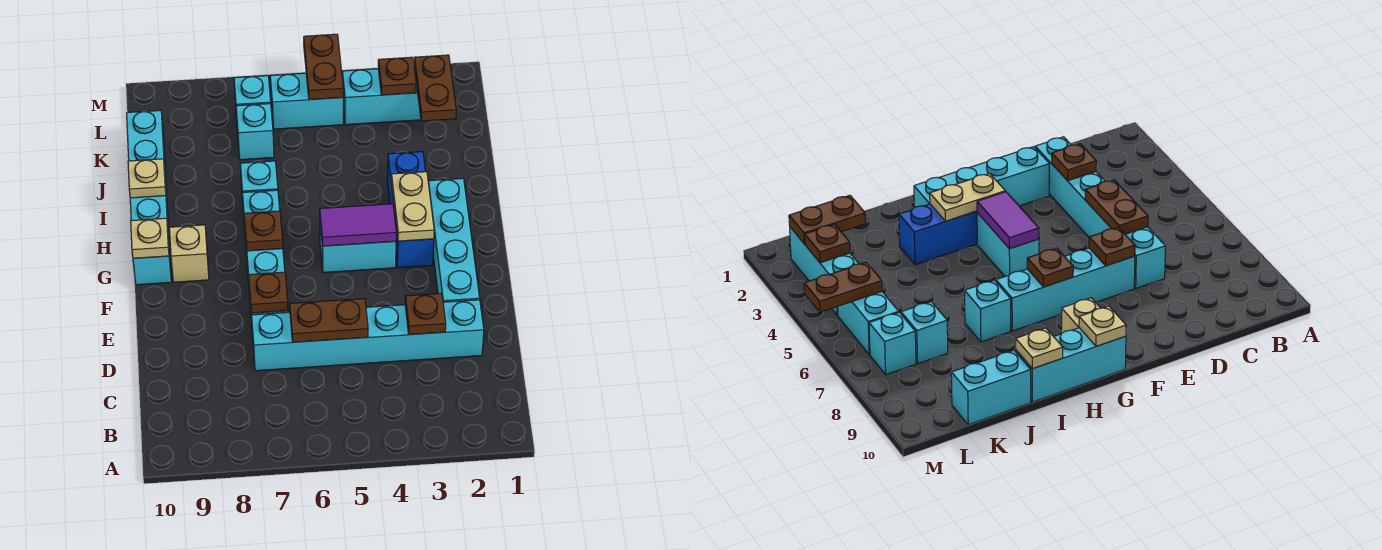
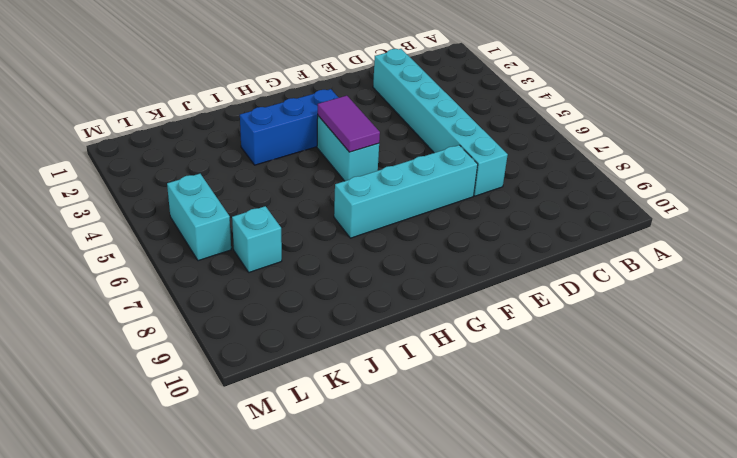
none -> cyan brick E2:H2 level 1
none -> tan brick G9 level 1
none -> cyan brick G10:I10 level 1

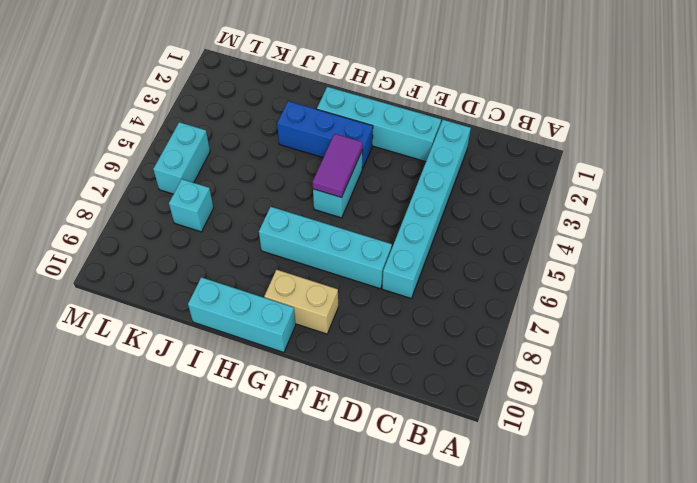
tan brick F9:G9 level 1 -> tan brick G9 level 1
none -> cyan brick I7 level 1
none -> cyan brick J10:K10 level 1
none -> cyan brick L2:L4 level 1

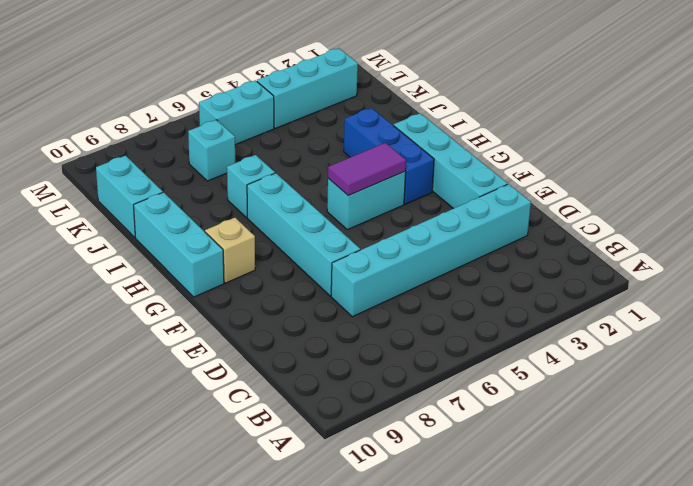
none -> cyan brick L7 level 1
none -> brown plate D3 level 2
none -> brown plate D5:D6 level 2

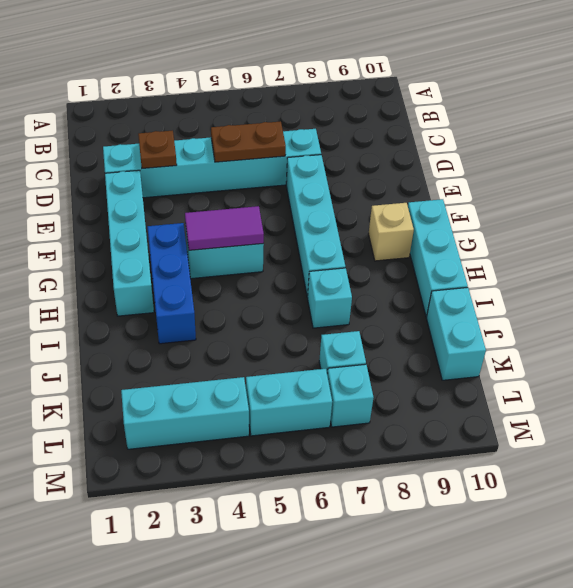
none -> brown plate E7 level 2
none -> tan plate G3:H3 level 2
none -> brown plate G7 level 2

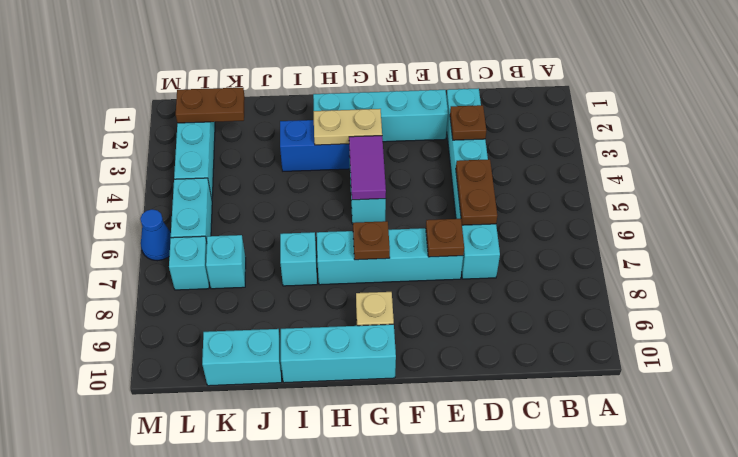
blue cone M6 level 1 -> none
none -> tan plate G10 level 2
none -> tan plate I10 level 2
none -> brown plate L3 level 2

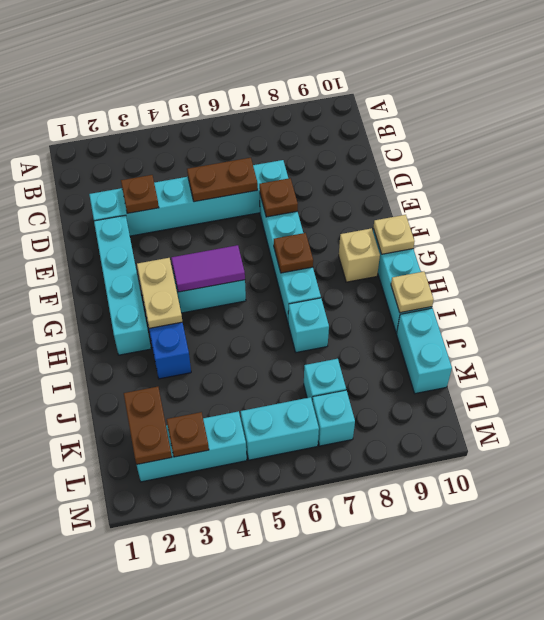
none -> brown plate L5:M5 level 2

